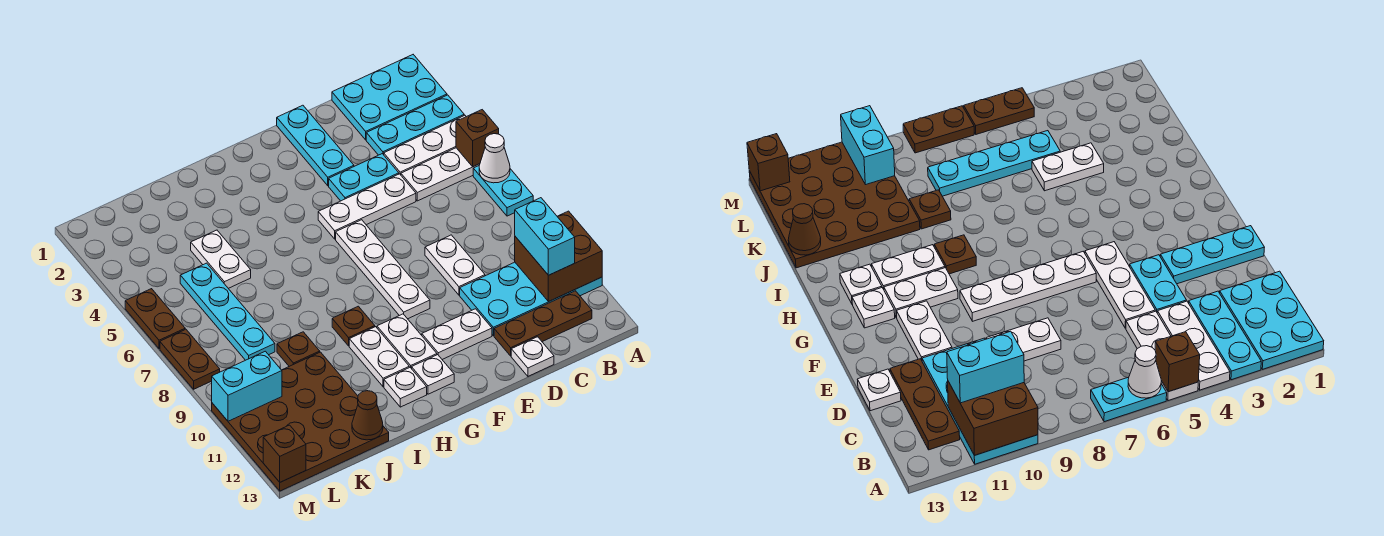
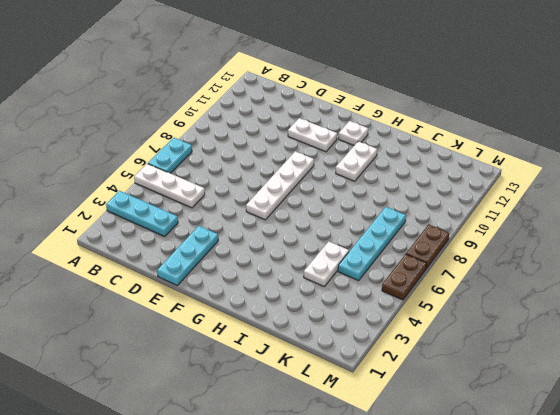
none -> cyan plate A1:C2 level 1
none -> white plate A4:C4 level 1
none -> cyan plate A10:D11 level 1
none -> brown plate B12:D12 level 1

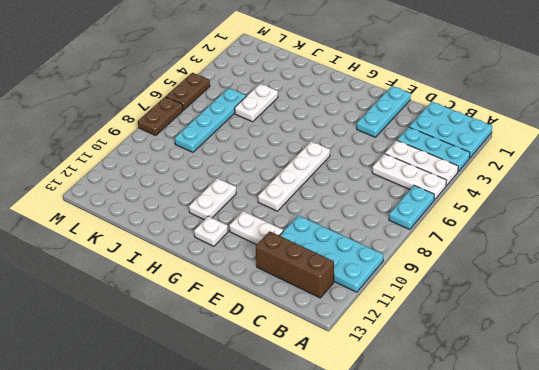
brown brick B12:D12 level 1 -> brown plate B12:D12 level 1
none -> cyan plate D4:E4 level 1
none -> white plate D5:F5 level 1
none -> white plate D8:D9 level 1
none -> white plate D13 level 1

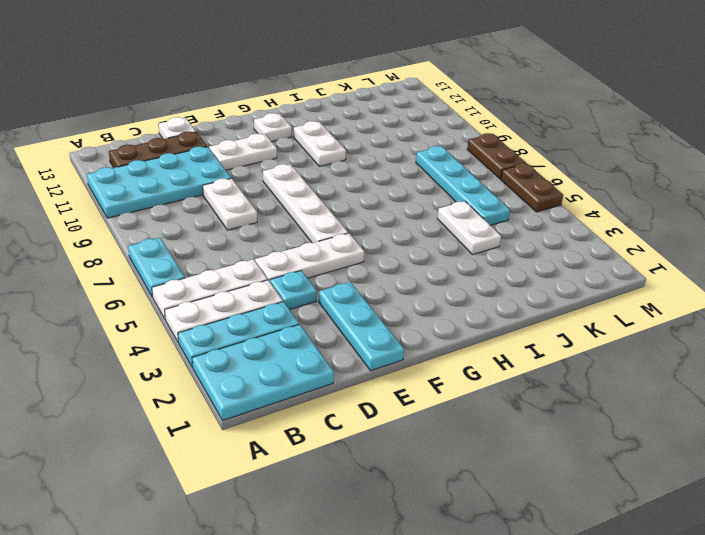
cyan plate D4 level 1 -> cyan plate D4:E4 level 1
none -> white plate G10:G11 level 1
none -> brown plate H9 level 1
none -> white plate H12 level 1
none -> brown plate J9 level 1

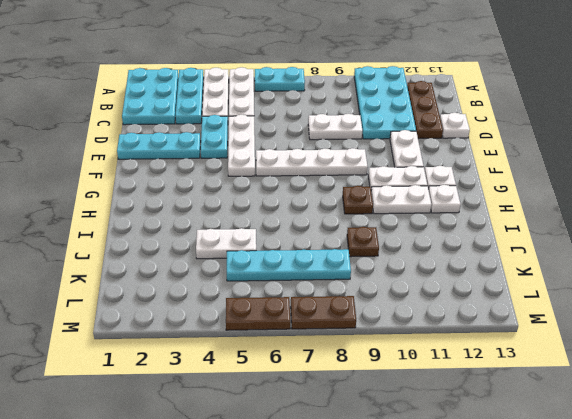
none -> brown plate J10:M13 level 1
none -> brown brick A5 level 2
none -> white cone A6 level 2
none -> brown brick A10:B11 level 2

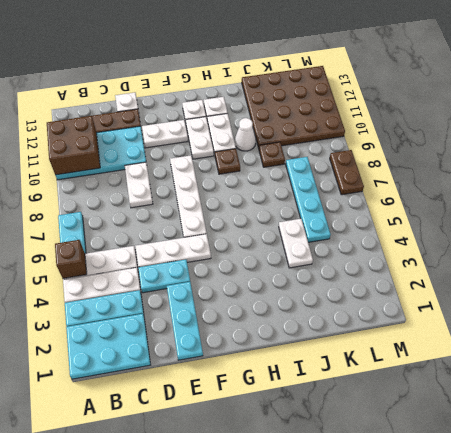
white cone I10 level 1 -> white cone A6 level 2
none -> brown plate M5:M6 level 1
none -> brown cone J13 level 2
none -> cyan brick L10:M10 level 2
none -> brown brick M13 level 2

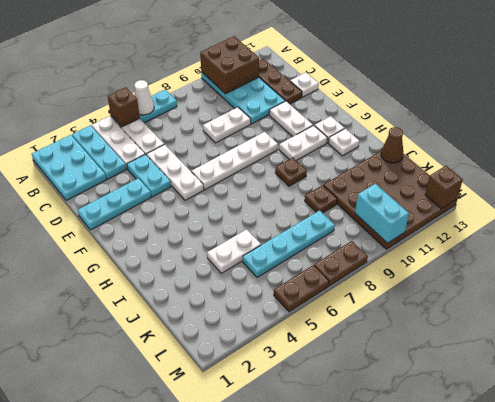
none -> white plate H10:H11 level 1
none -> cyan brick B10:B11 level 3

